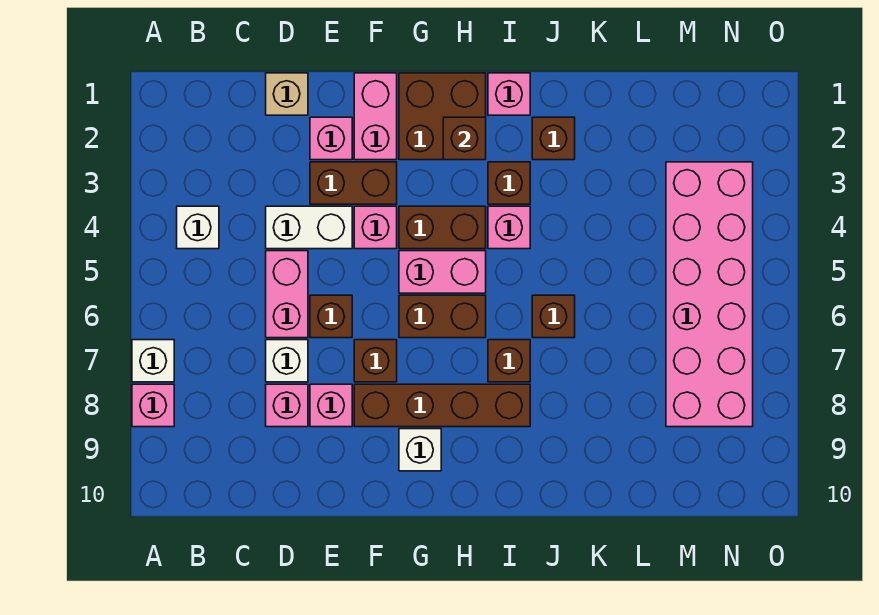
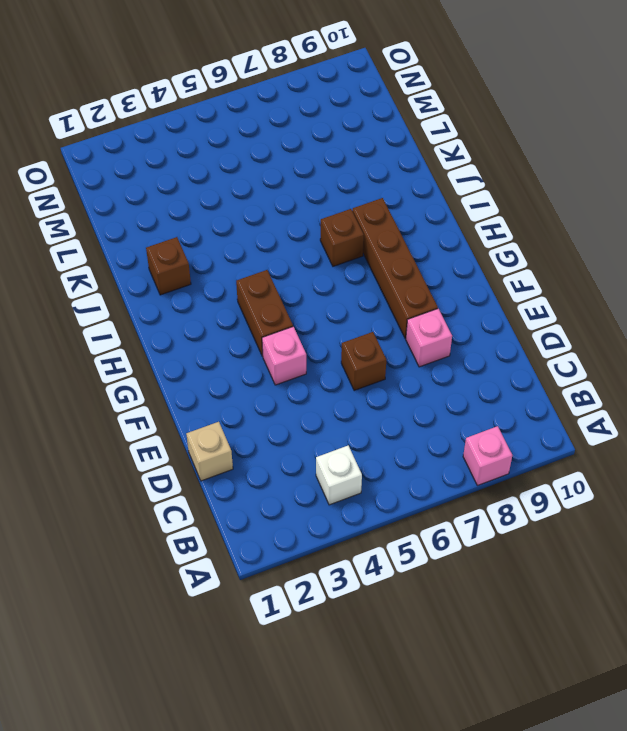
none -> white brick A7 level 1
none -> white brick D4:E4 level 1
none -> pink brick D5:D6 level 1

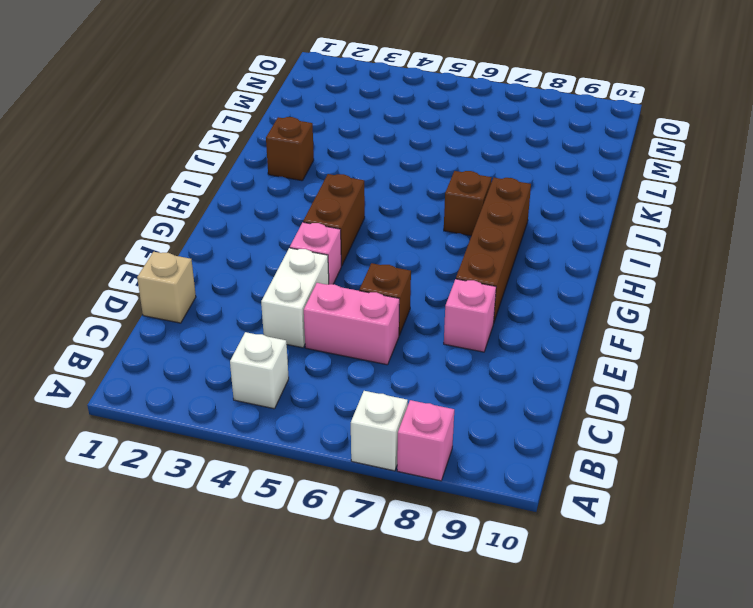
none -> white brick D7 level 1
none -> pink brick D8 level 1
none -> pink brick E2 level 1

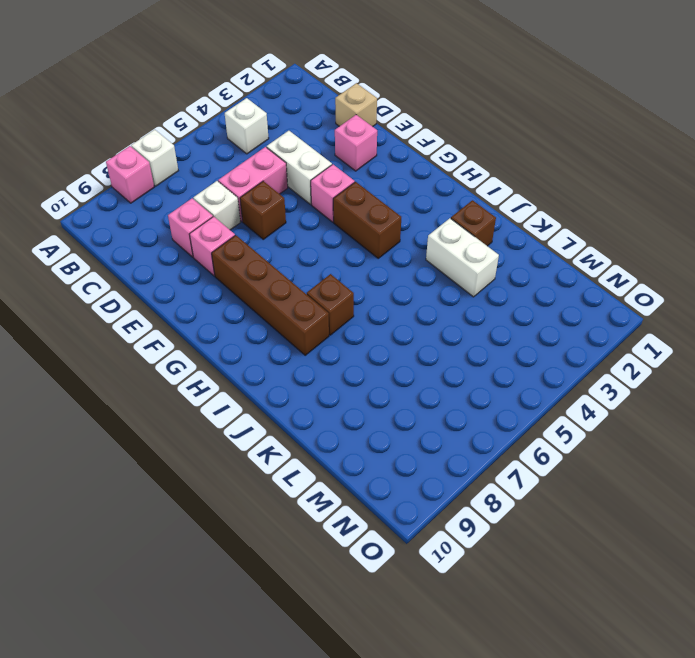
white brick J3:K3 level 1 -> none
none -> brown brick E3:F3 level 1
none -> pink brick F1:F2 level 1
none -> brown brick F7 level 1

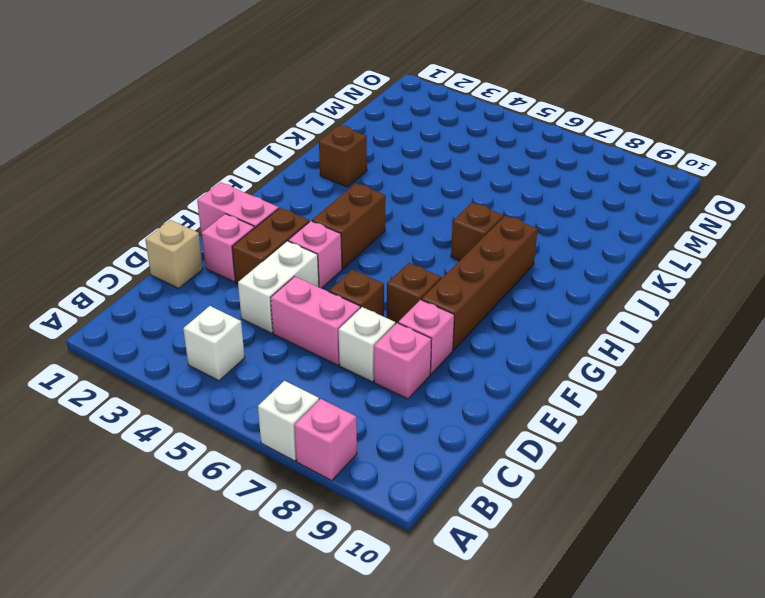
none -> brown brick G1:H2 level 1
none -> pink brick G5:H5 level 1
none -> brown brick G6:H6 level 1

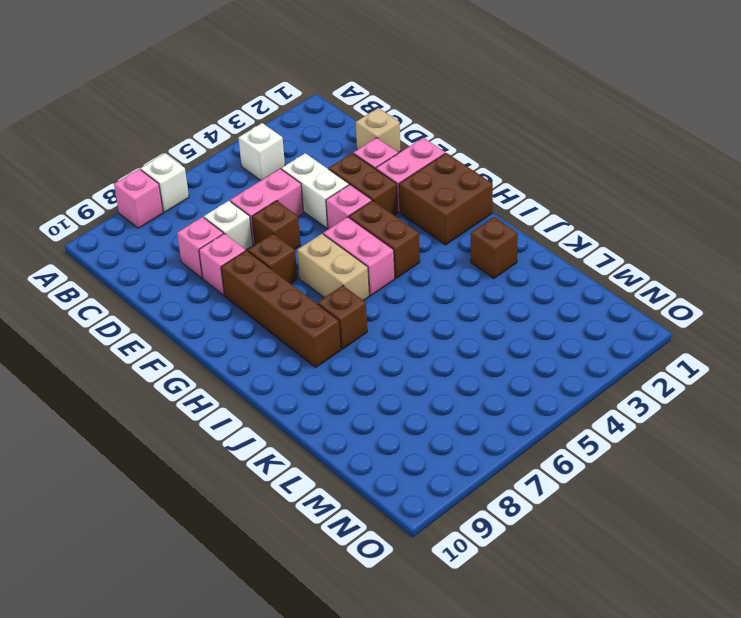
tan brick G6:H6 level 1 -> brown brick G6:H6 level 1
none -> white brick G9 level 1
none -> pink brick I1 level 1
none -> brown brick I3 level 1

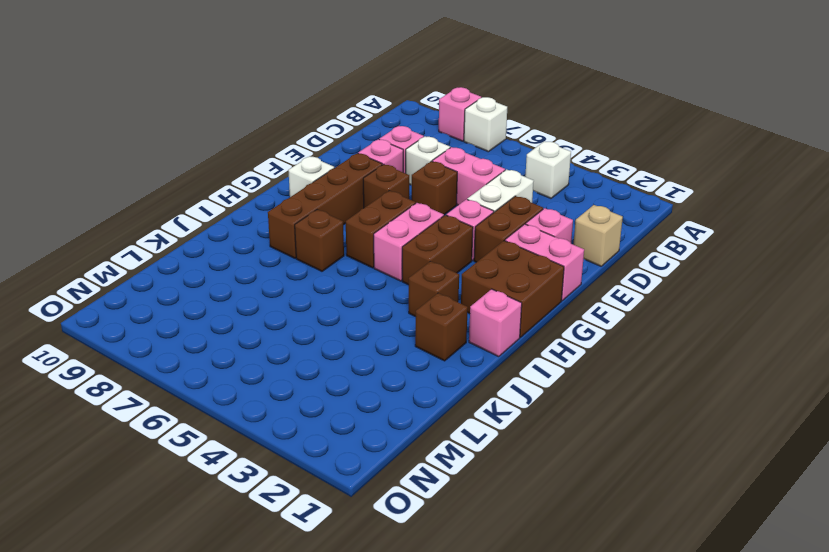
none -> pink brick I4 level 1
none -> brown brick J6 level 1
none -> pink brick M3:N8 level 1

